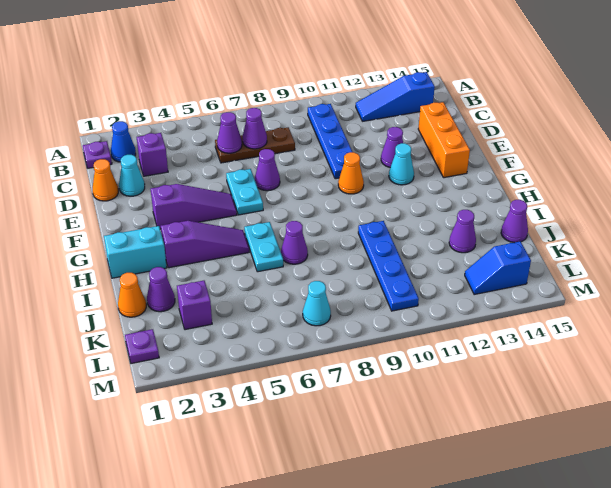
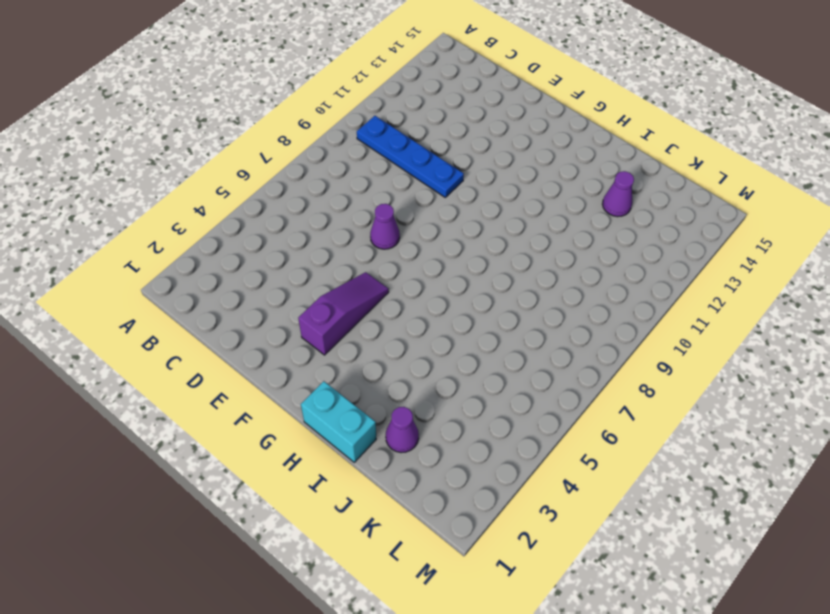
cyan brick H1:I1 level 1 -> cyan brick H1:H2 level 1
none -> purple plate B1 level 1
none -> blue cone B2 level 1
none -> blue slope B12:B14 level 1 top 14
none -> purple brick C3 level 1

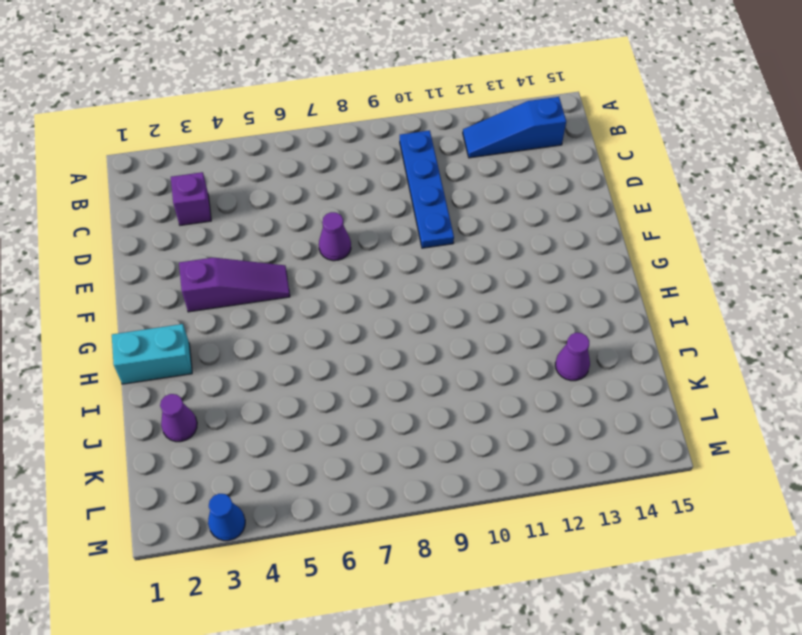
blue cone M3 level 1 -> blue cone B2 level 1
none -> purple plate B1 level 1
none -> brown plate C6:C8 level 1
none -> orange cone D1 level 1
none -> cyan cone D2 level 1

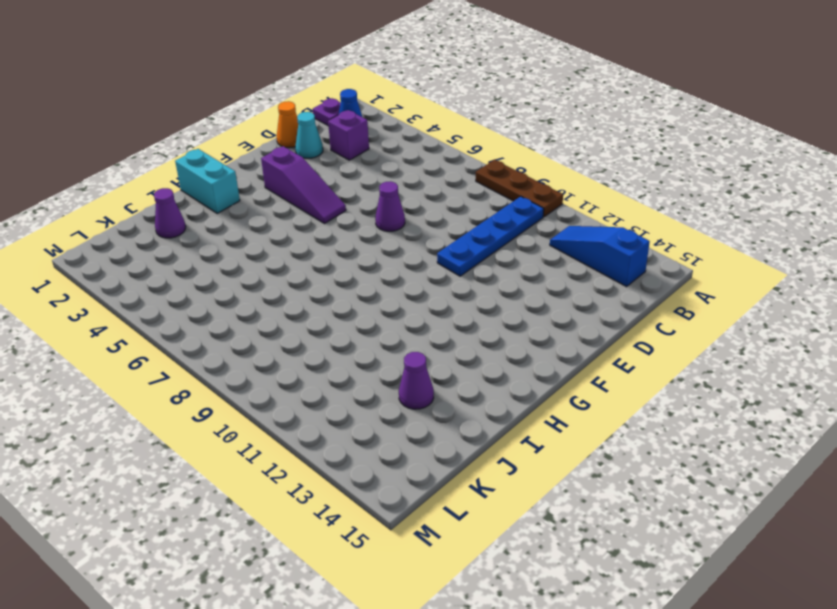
brown plate A8:A10 level 1 -> brown plate C6:C8 level 1
none -> orange brick D14:F14 level 1
none -> cyan plate E6:F6 level 1
none -> purple cone E12 level 1
none -> orange cone F10 level 1

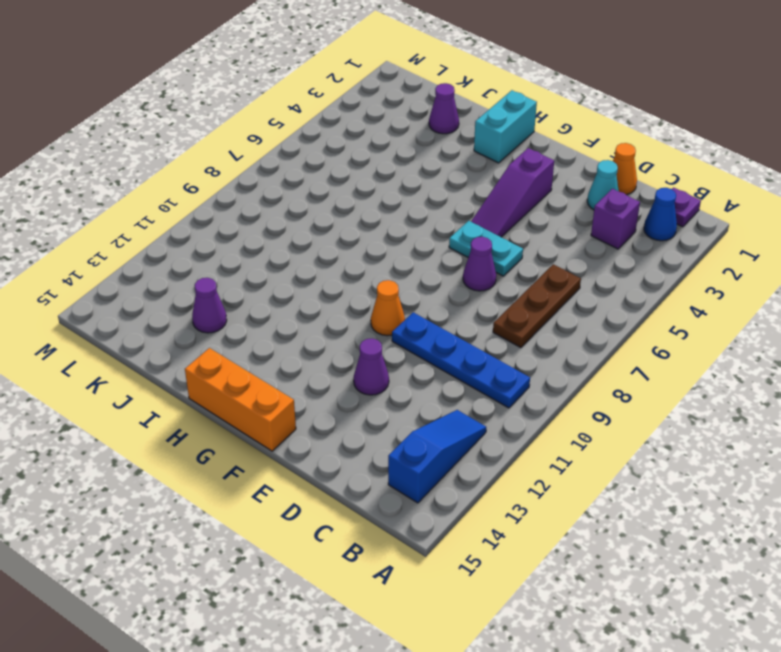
orange brick F15:H15 level 1 -> orange brick D14:F14 level 1
none -> cyan cone F12 level 1
none -> purple slope H3:H5 level 1 top 3
none -> cyan plate H6:I6 level 1
none -> purple cone I7 level 1

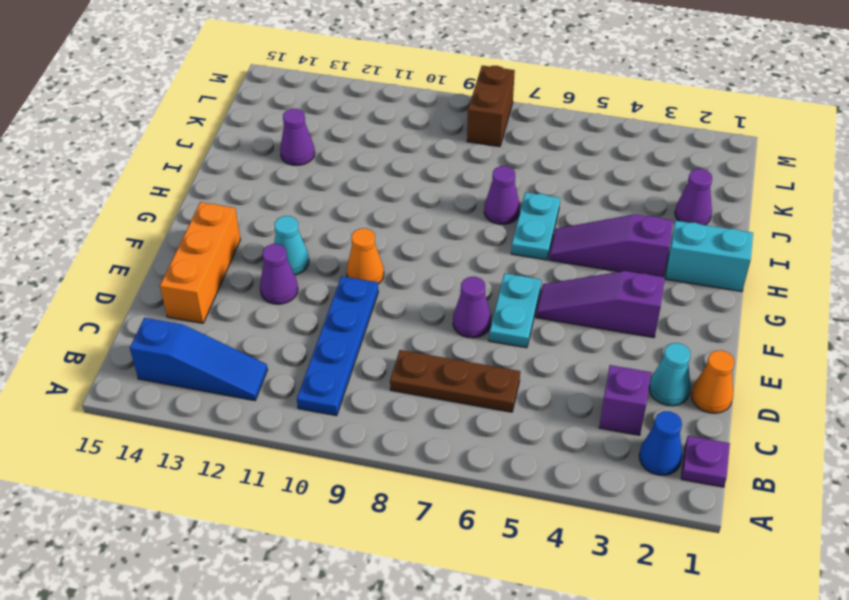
brown brick L8:M8 level 1 -> none
none -> blue plate I10:L10 level 1
none -> orange cone J1 level 1
none -> purple cone J15 level 1
none -> purple brick K3 level 1

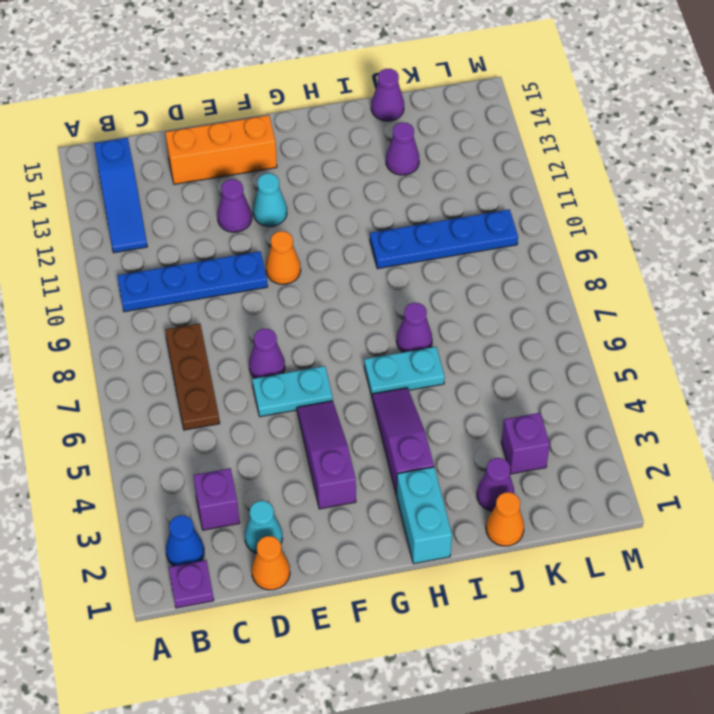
none -> purple plate L1 level 1
none -> cyan cone L7 level 1
none -> blue slope L13:L14 level 1 top 14
none -> purple cone C6 level 2

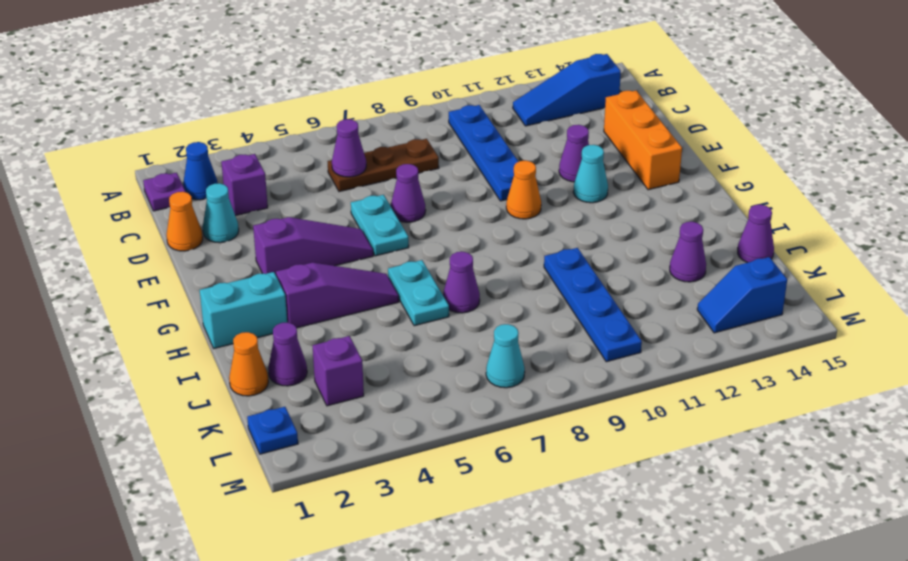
blue plate L1 level 1 -> purple plate L1 level 1
none -> purple cone C7 level 2

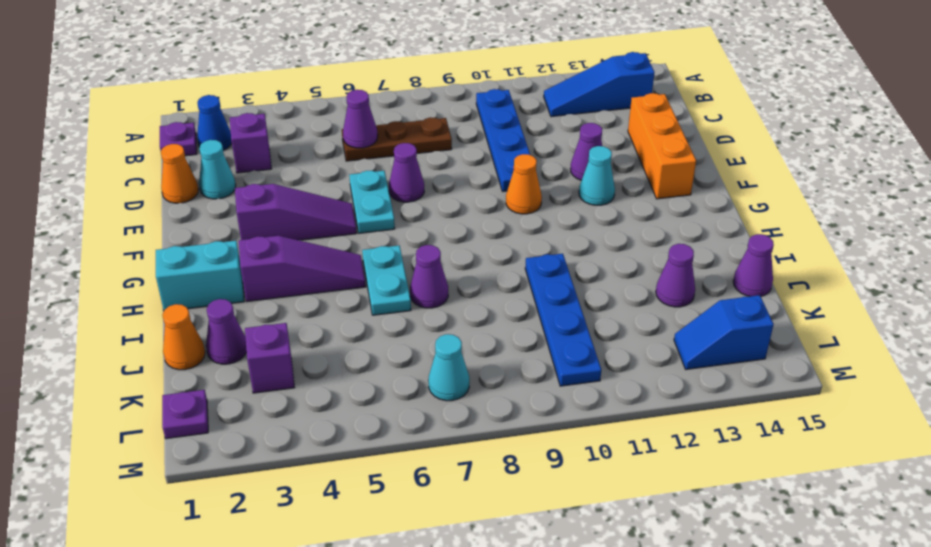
none -> purple cone C7 level 2

